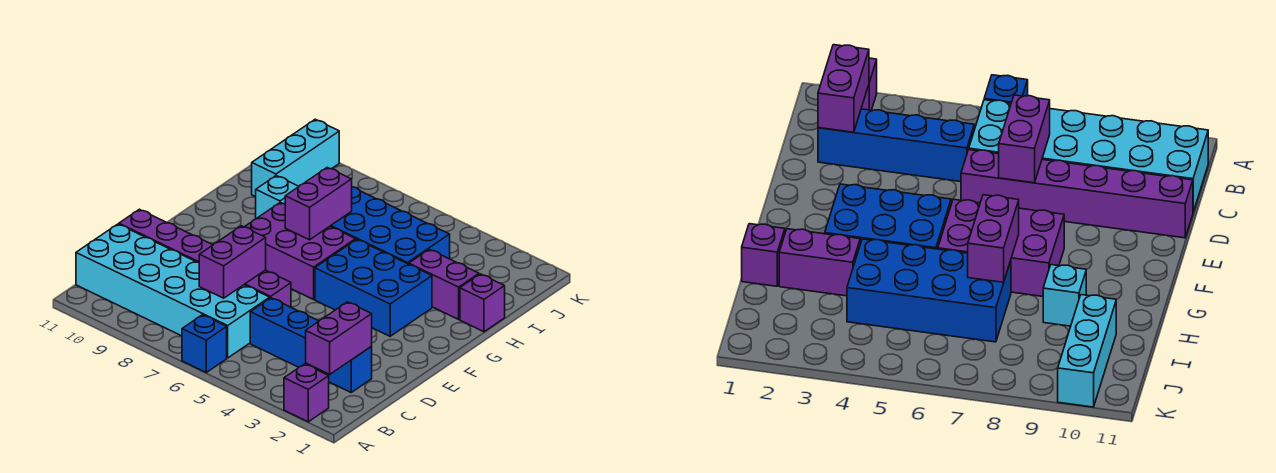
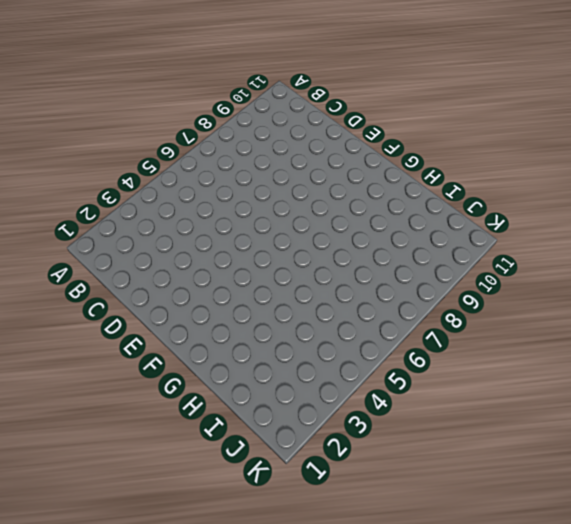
none -> purple brick A2 level 1
none -> blue brick A6 level 1
none -> cyan brick B6:C11 level 1

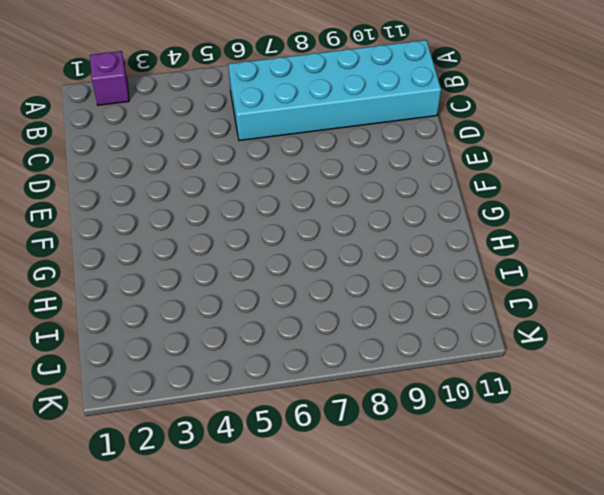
none -> blue brick A6 level 1
none -> blue brick C2:C5 level 1
none -> purple brick D6:D11 level 1

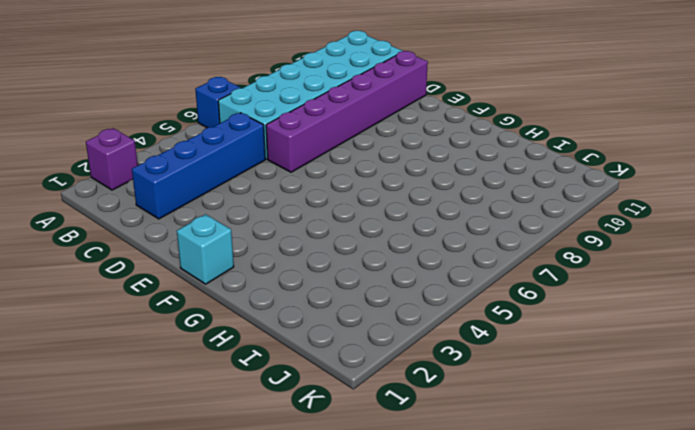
cyan brick F1 level 1 -> cyan brick H9 level 1
none -> blue brick F3:G5 level 1
none -> purple brick F6:G8 level 1
none -> purple brick H1 level 1

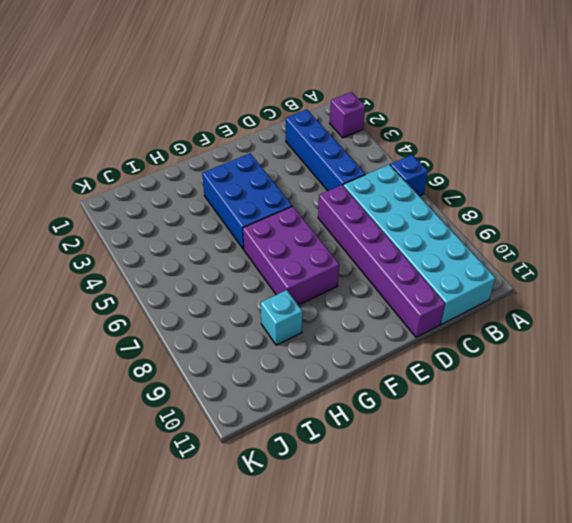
none -> purple brick H1 level 1
none -> purple brick H2:H3 level 1
none -> blue brick H4:I7 level 1

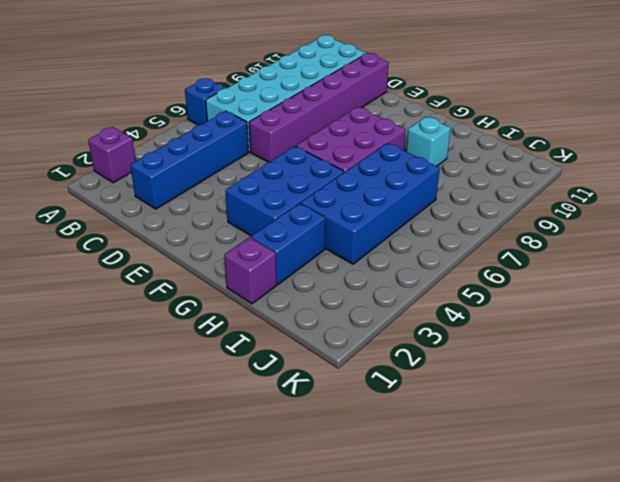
blue brick H2:H3 level 1 -> purple brick H2:H3 level 1
none -> cyan brick I10:K10 level 1
none -> purple brick B2:C2 level 2
none -> purple brick C7:D7 level 2

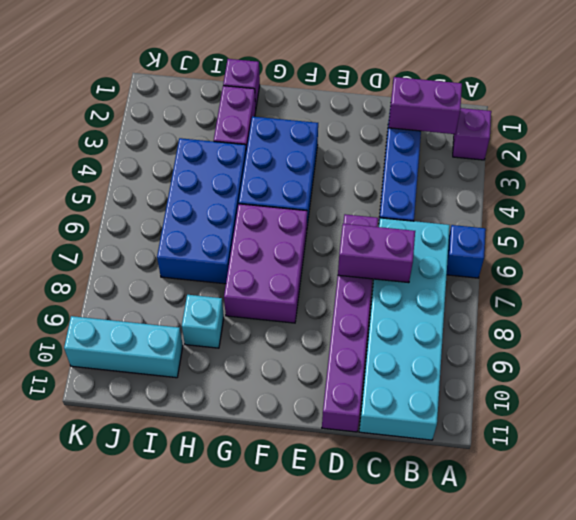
none -> purple brick G7:H7 level 2

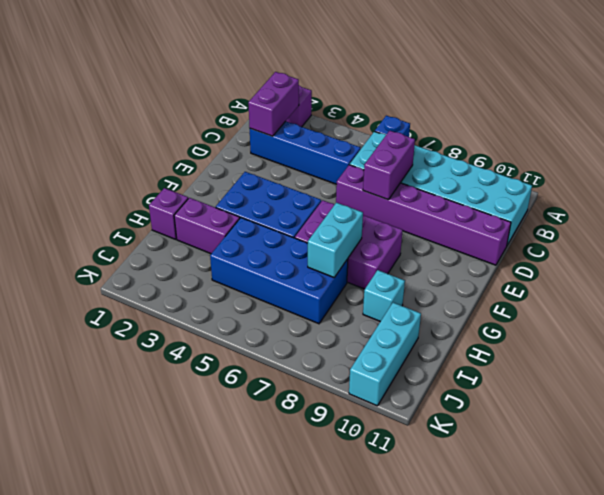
cyan brick G7:H7 level 2 -> purple brick G7:H7 level 2

